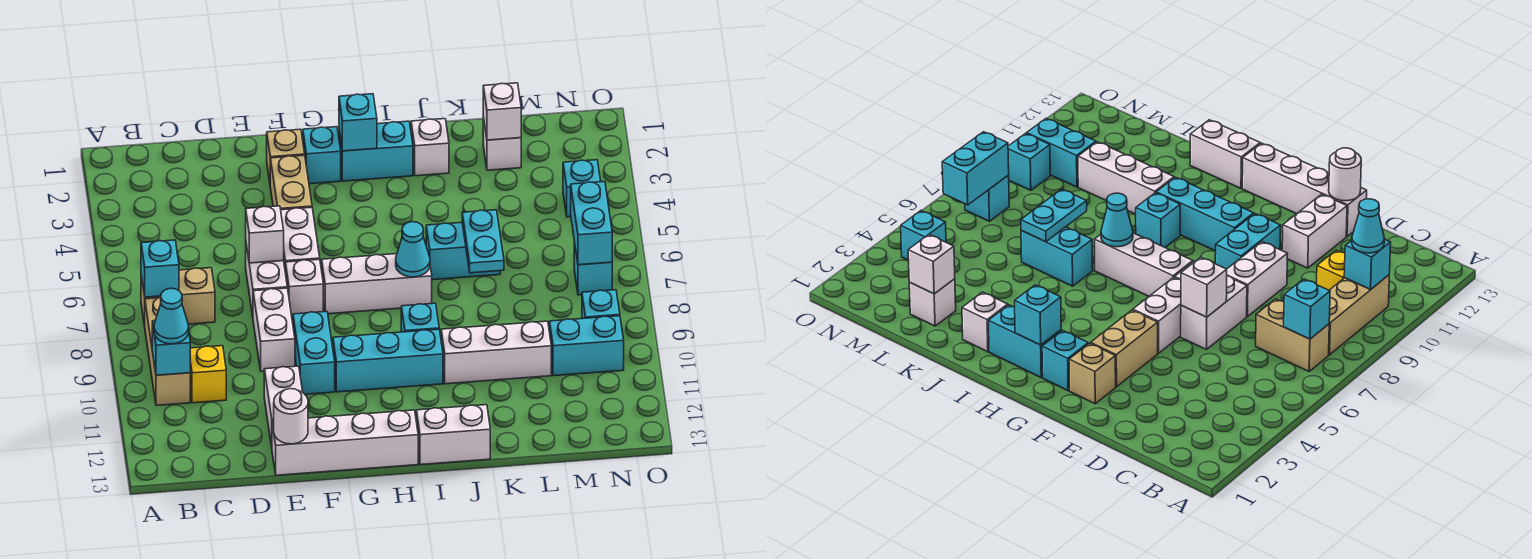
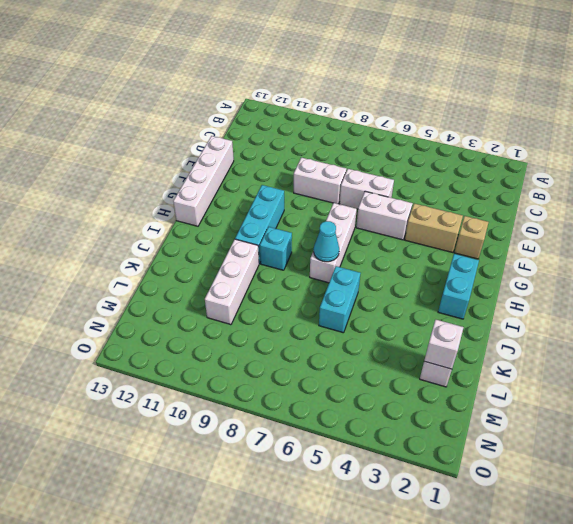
none -> tan brick B7:C7 level 1
none -> tan brick B8:B10 level 1
none -> yellow brick C10 level 1
none -> white brick E11:E12 level 1

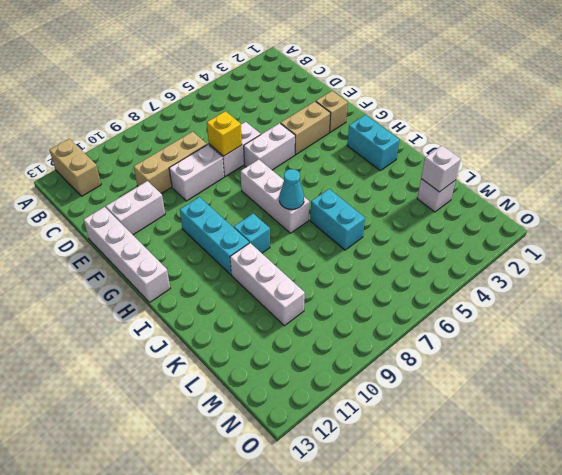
tan brick A12:B12 level 1 -> tan brick B7:C7 level 1
tan brick D8:D10 level 1 -> tan brick B8:B10 level 1
yellow brick E7 level 2 -> yellow brick C10 level 1
none -> white brick F7 level 1
none -> cyan brick F9:F10 level 1
none -> cyan brick G2 level 1
none -> white brick I13:J13 level 1

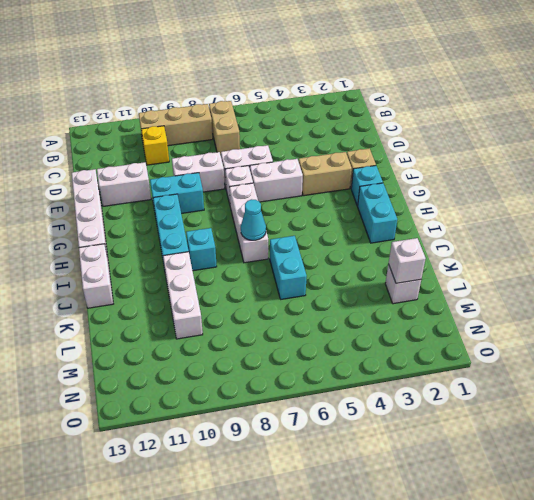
none -> white brick J2 level 1
none -> cyan brick M10:N10 level 1
none -> cyan brick N4 level 1
none -> cyan brick N7 level 1

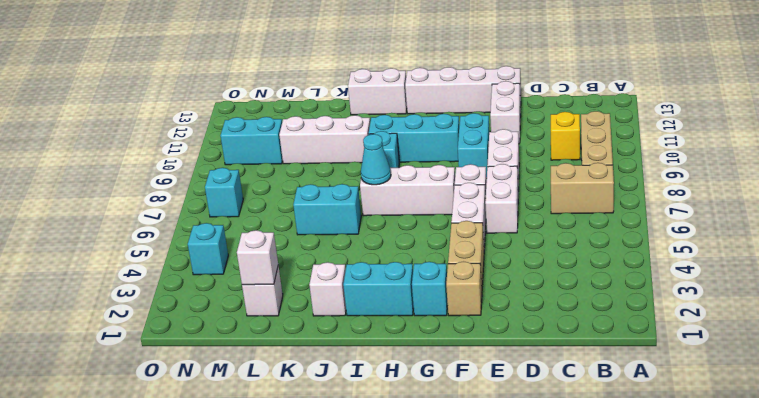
none -> cyan brick N9 level 1
none -> cyan brick B7 level 2
none -> cyan brick B10 level 2
none -> white brick E6 level 2

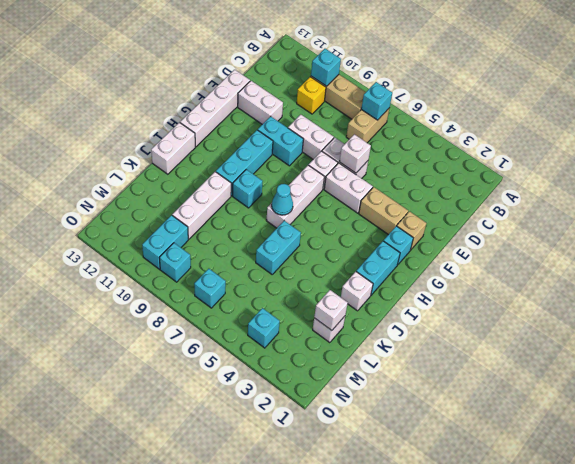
none -> white round brick E13 level 2
none -> cyan brick H2 level 2
none -> cyan plate K6:K7 level 2
none -> cyan brick N6:N7 level 2

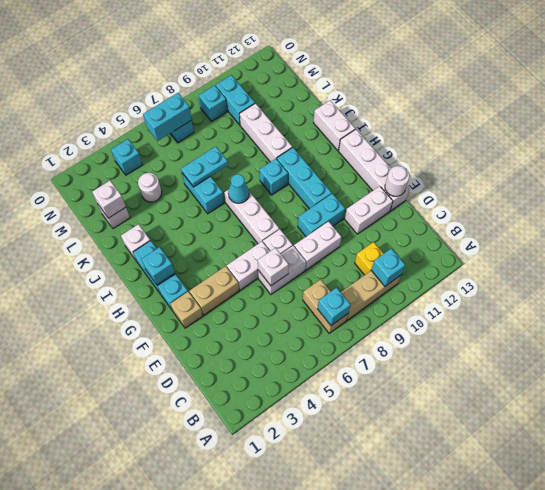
white round brick L4 level 1 -> none
none -> cyan cone B10 level 3

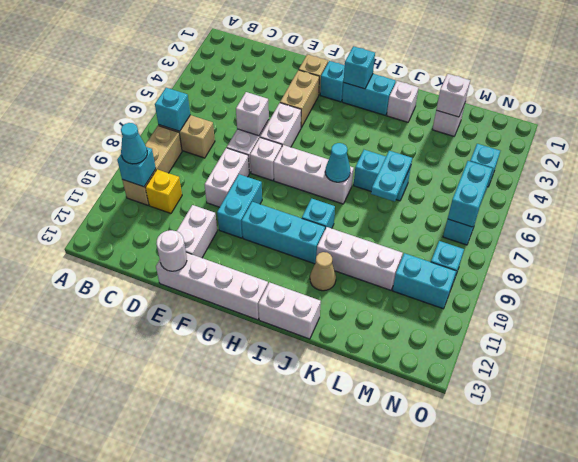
tan cone J11 level 1 -> none

